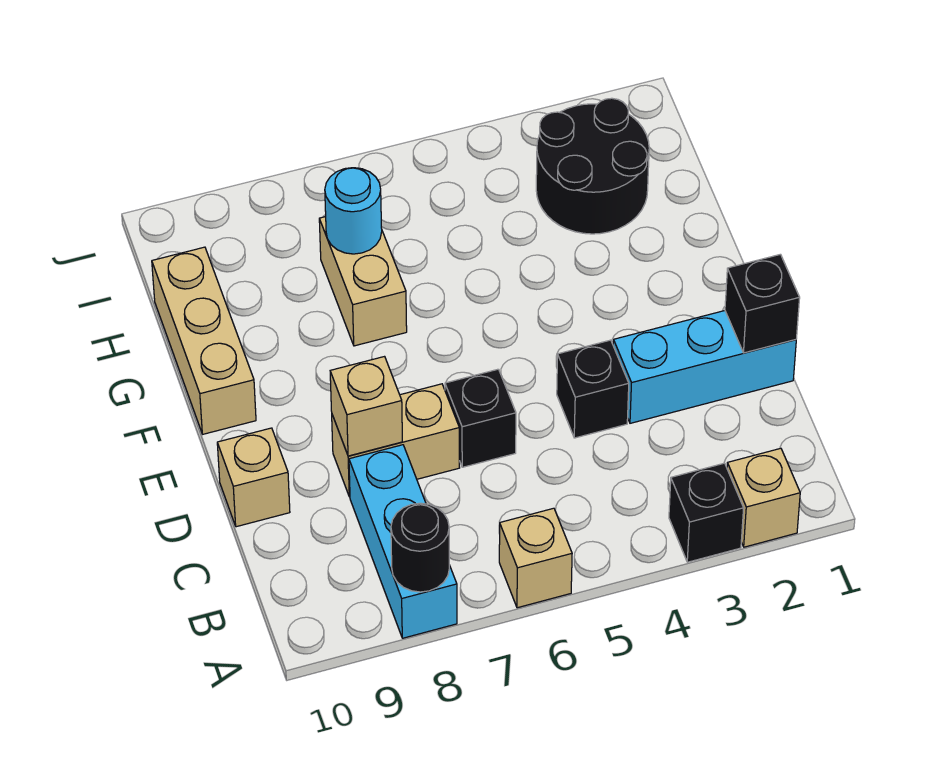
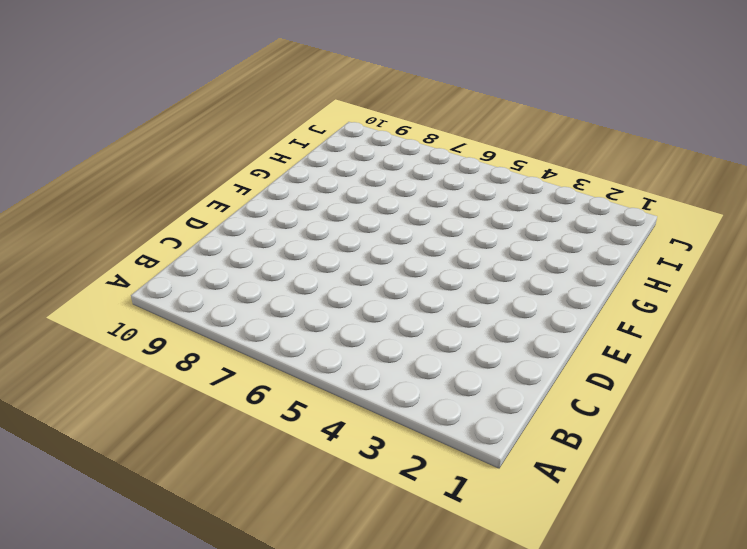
none -> tan brick A2 level 1
none -> black brick A3 level 1
none -> tan brick A6 level 1

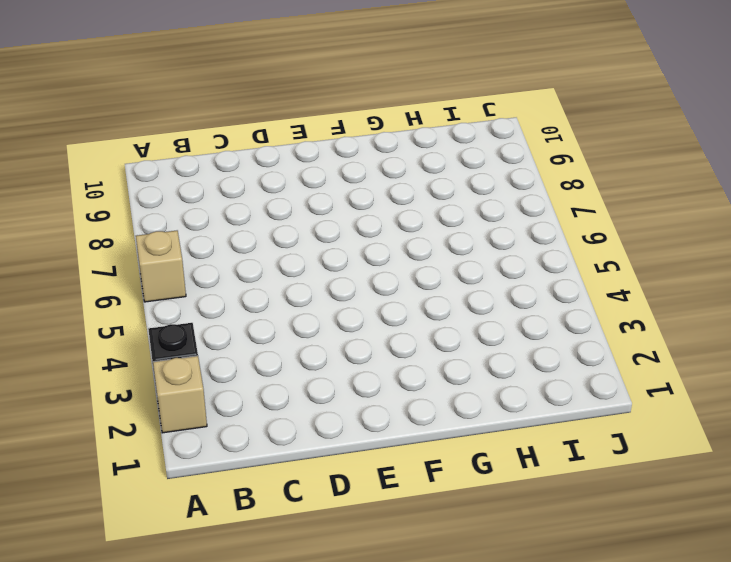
none -> cyan brick A8:C8 level 1
none -> cyan brick D1:D3 level 1
none -> black brick D4 level 1

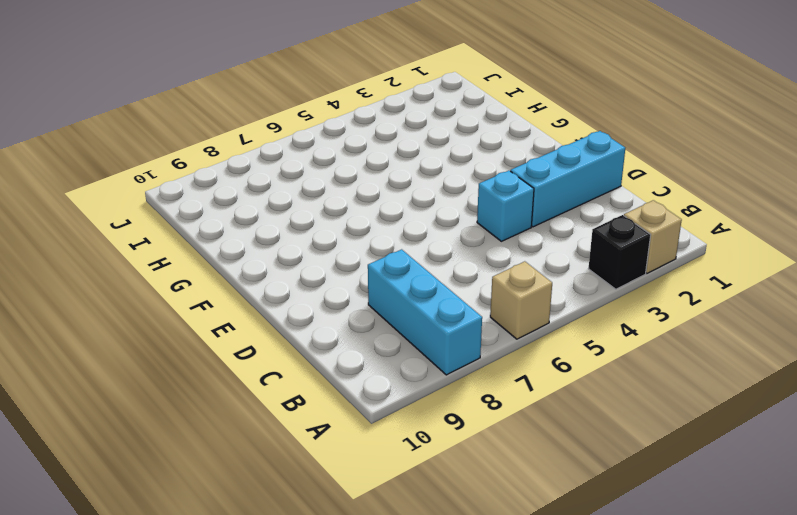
cyan brick D4 level 1 -> black brick D4 level 1
none -> black brick D6 level 1
none -> tan brick D7:D8 level 1
none -> tan brick D10 level 1

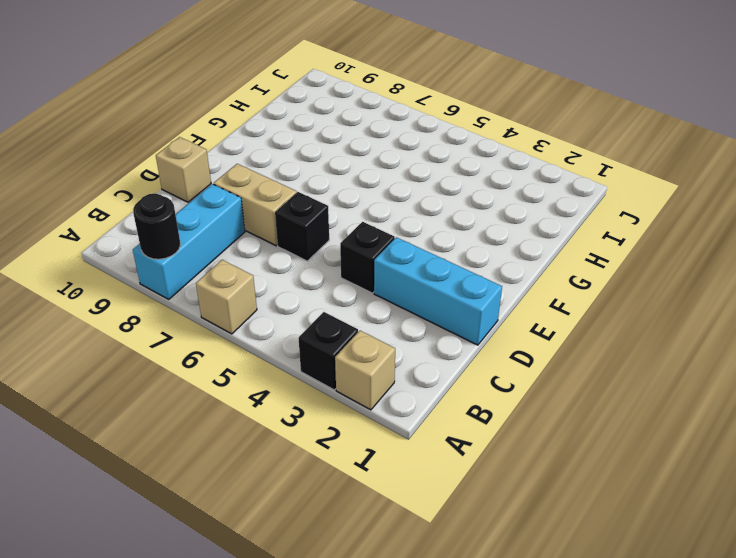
none -> tan brick F10:H10 level 1
none -> tan brick G7:H7 level 1
none -> black round brick H2:I3 level 1

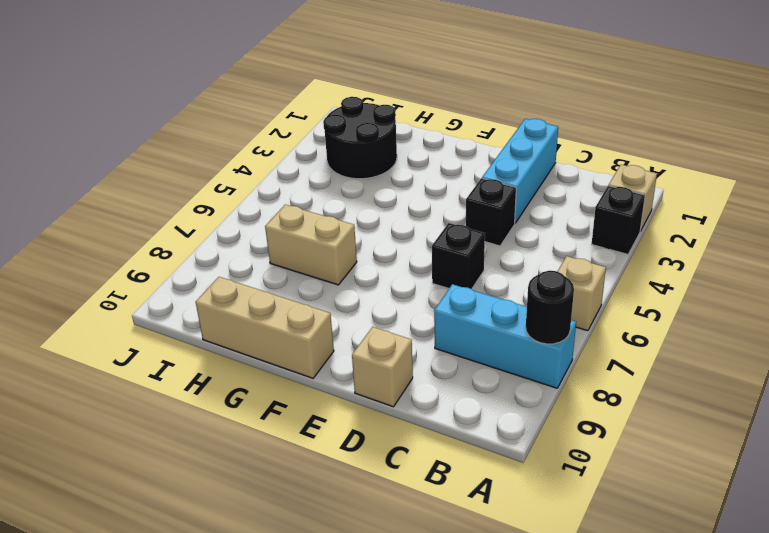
none -> tan brick D7:D8 level 1
none -> black brick D1 level 2
none -> tan brick D8 level 2

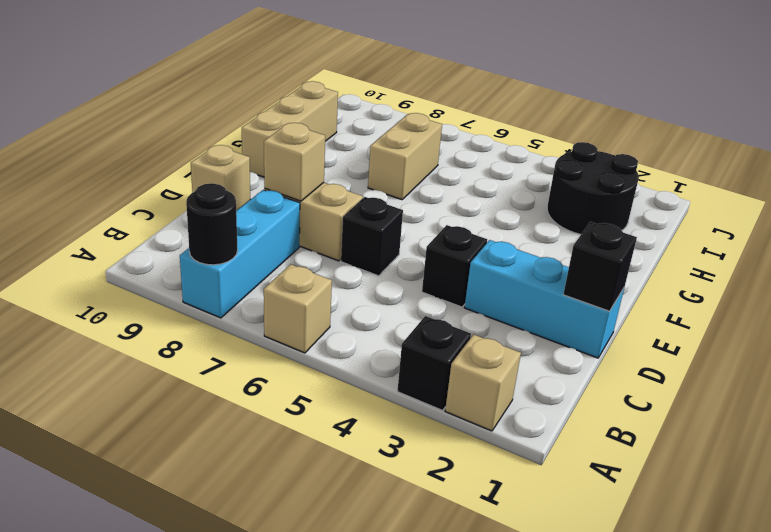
none -> cyan round brick H7 level 2

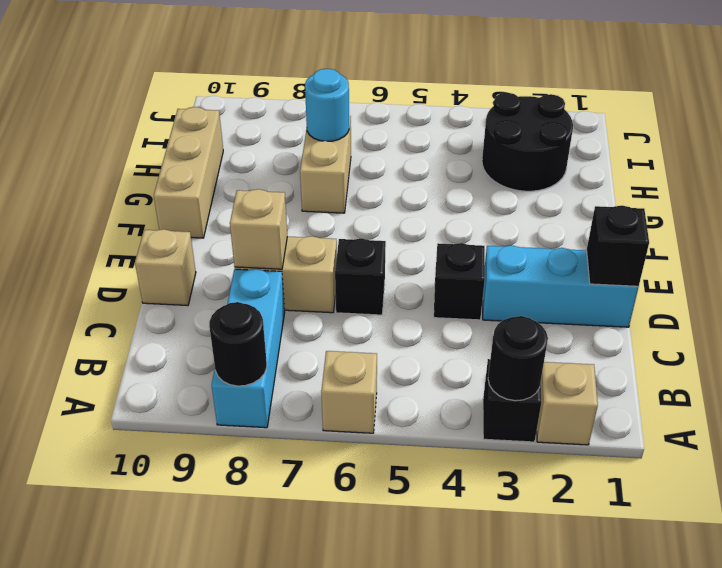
black round brick A3 level 2 -> none

